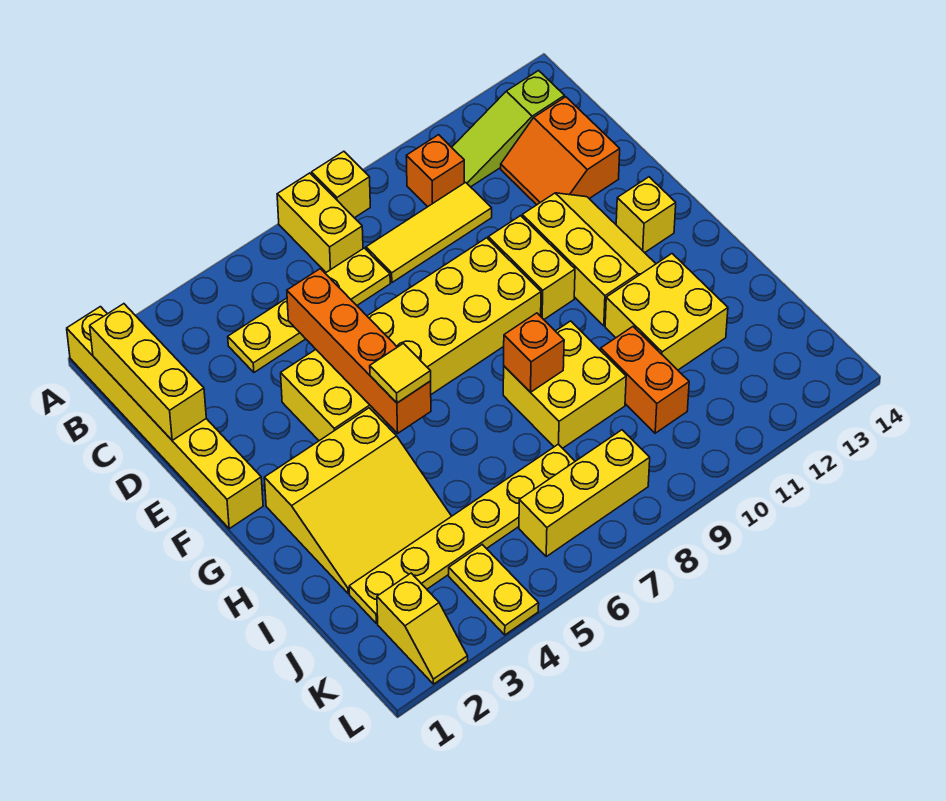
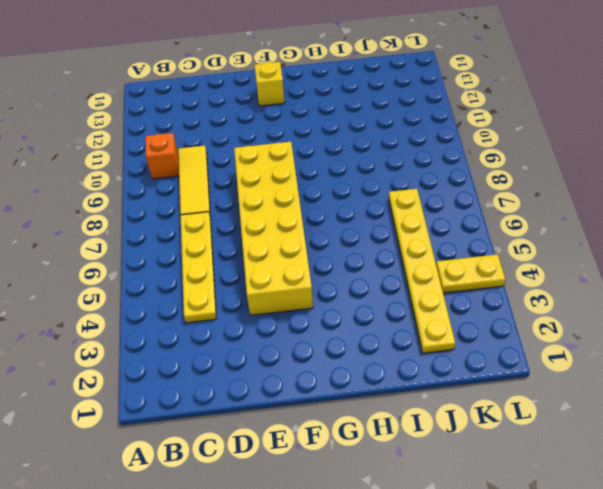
none -> yellow brick A1:F1 level 1
none -> yellow brick A7:B7 level 1
none -> yellow brick A8 level 1

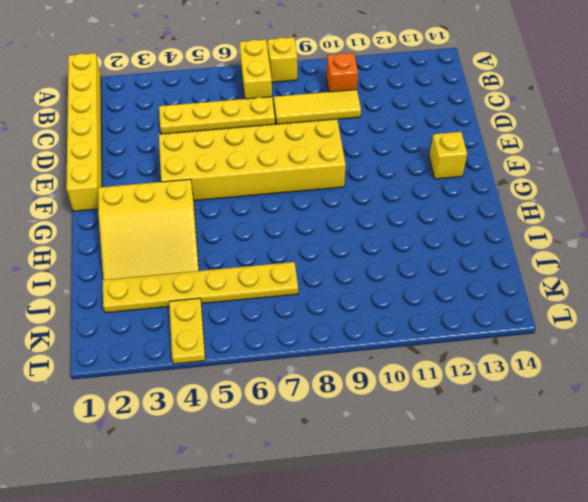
none -> lime slope B11:B13 level 1 top 13
none -> orange slope C12:D13 level 1 top 13
none -> yellow brick E10:F10 level 1

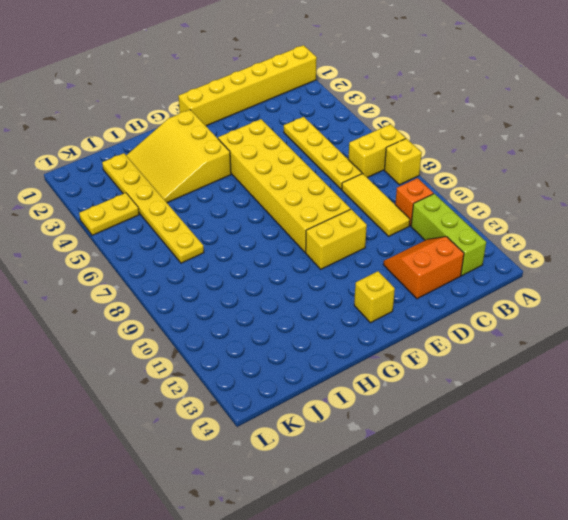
lime brick B11:B13 level 1 -> lime slope B11:B13 level 1 top 13
none -> yellow slope E11:G12 level 1 top 11
none -> yellow brick H8:I9 level 1
none -> yellow brick H11:I12 level 1

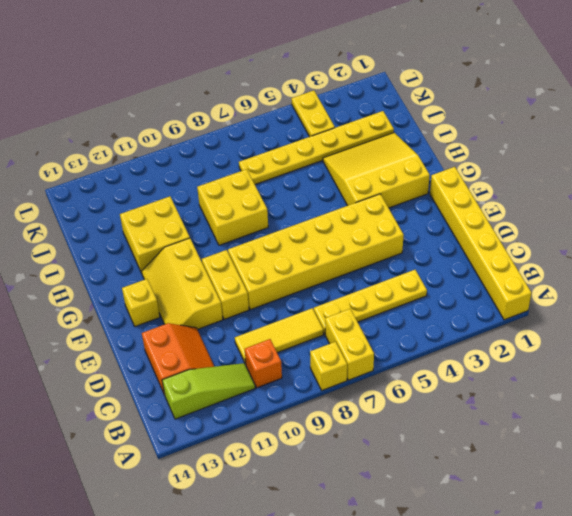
none -> orange brick I10:J10 level 1
none -> yellow slope K2:L2 level 1 top K
none -> yellow brick K6:K8 level 1

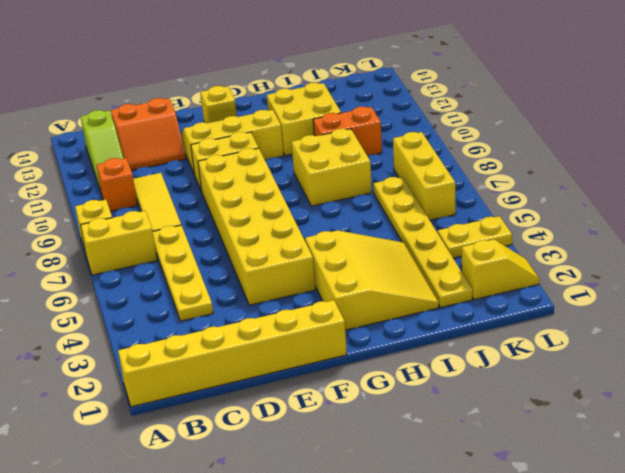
none -> yellow brick B1:D1 level 2
none -> orange brick D5:G5 level 2
none -> orange brick H8 level 2

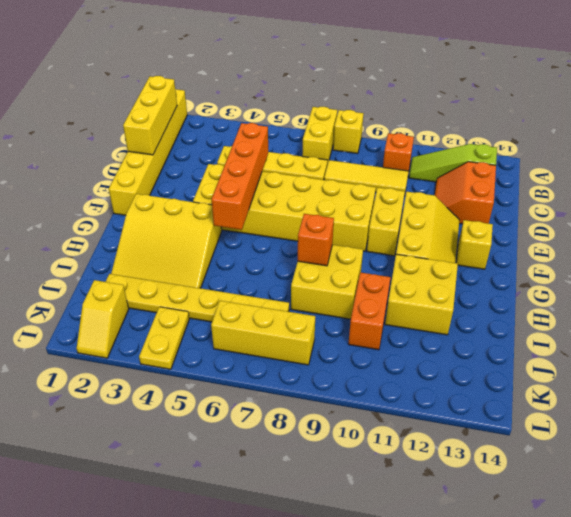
none -> yellow tile G5 level 3

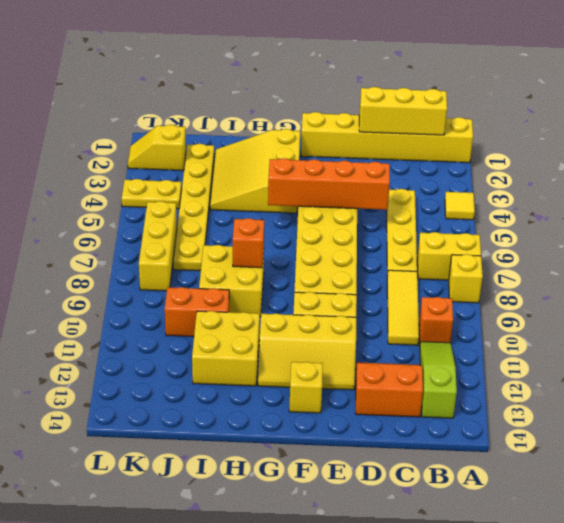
yellow tile A4 level 1 -> yellow tile G5 level 3

